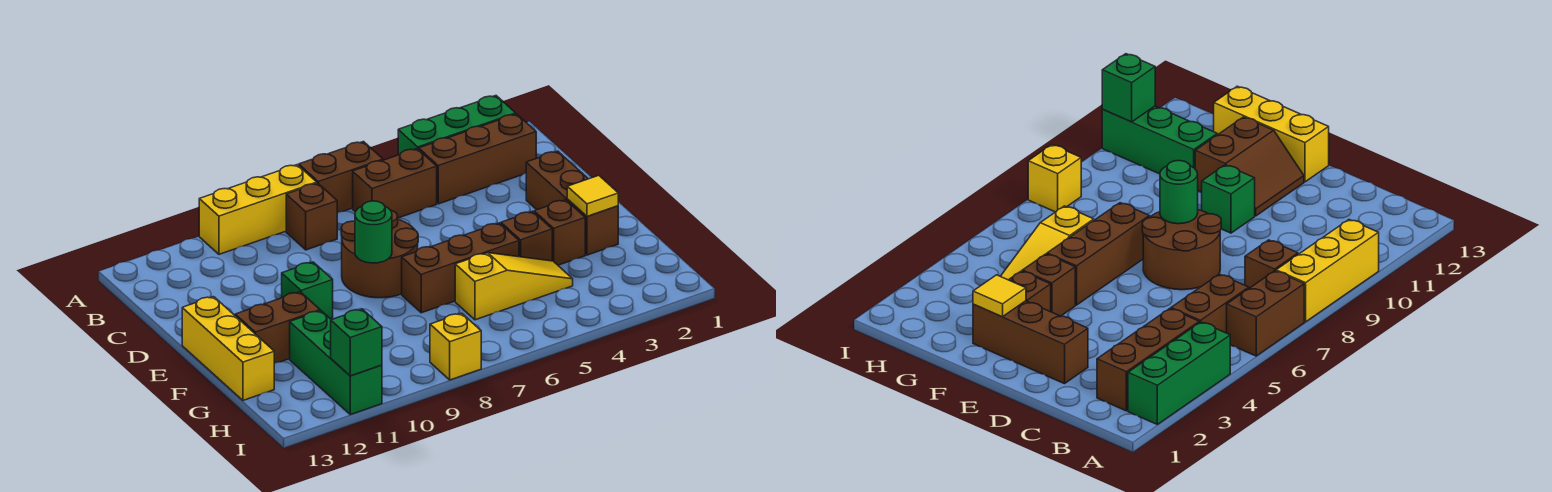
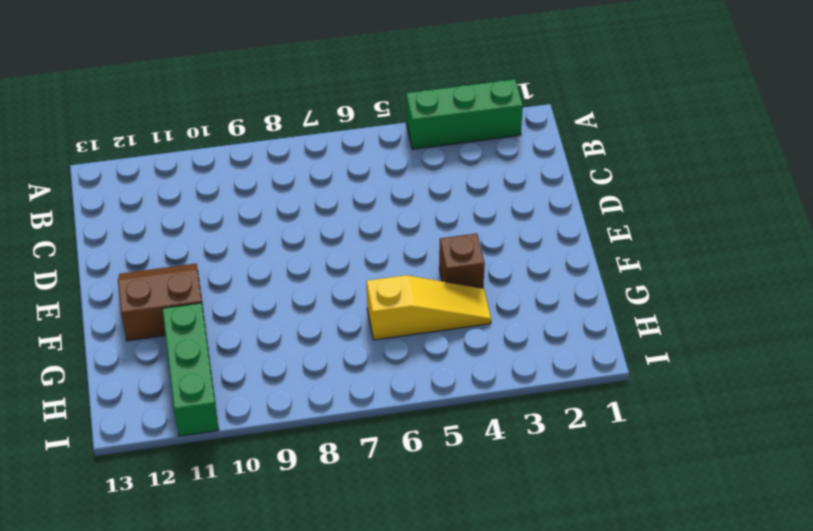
none -> brown brick A6:A7 level 1
none -> yellow brick A8:A10 level 1
none -> brown brick B2:B4 level 1

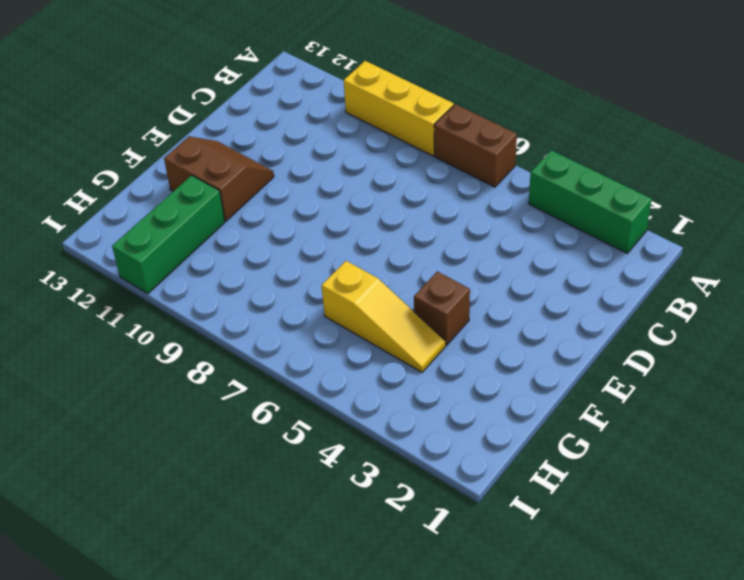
none -> brown brick B2:B4 level 1
none -> brown brick B5:B6 level 1
none -> brown brick B8 level 1

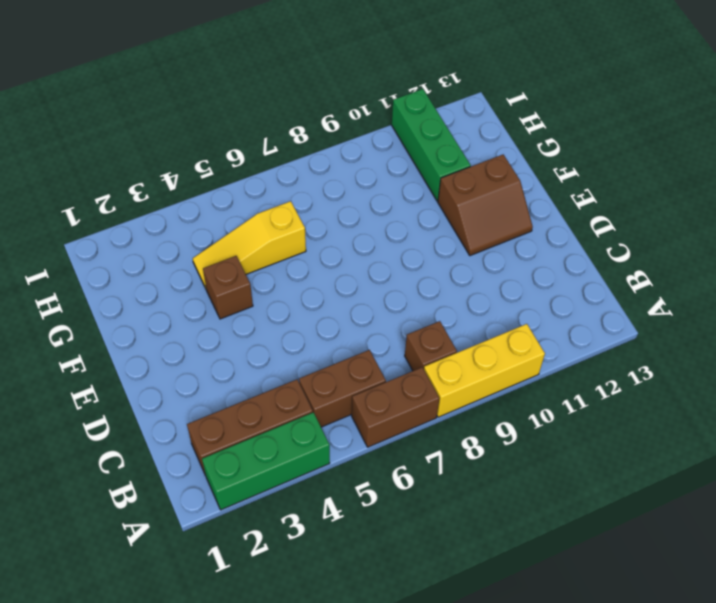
none -> brown brick D2:F2 level 1
none -> brown round brick D7:E8 level 1
none -> green brick E10 level 1

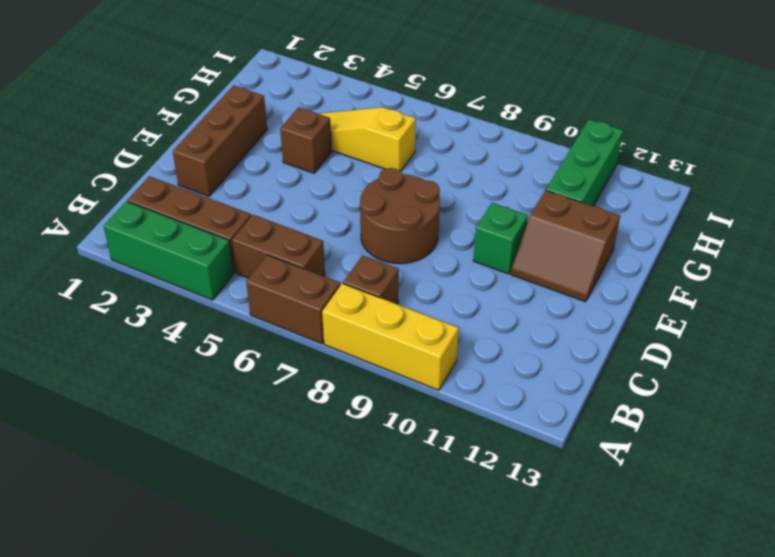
none -> yellow brick E13:G13 level 1
none -> brown brick F3 level 1
none -> brown brick F5:F7 level 1

